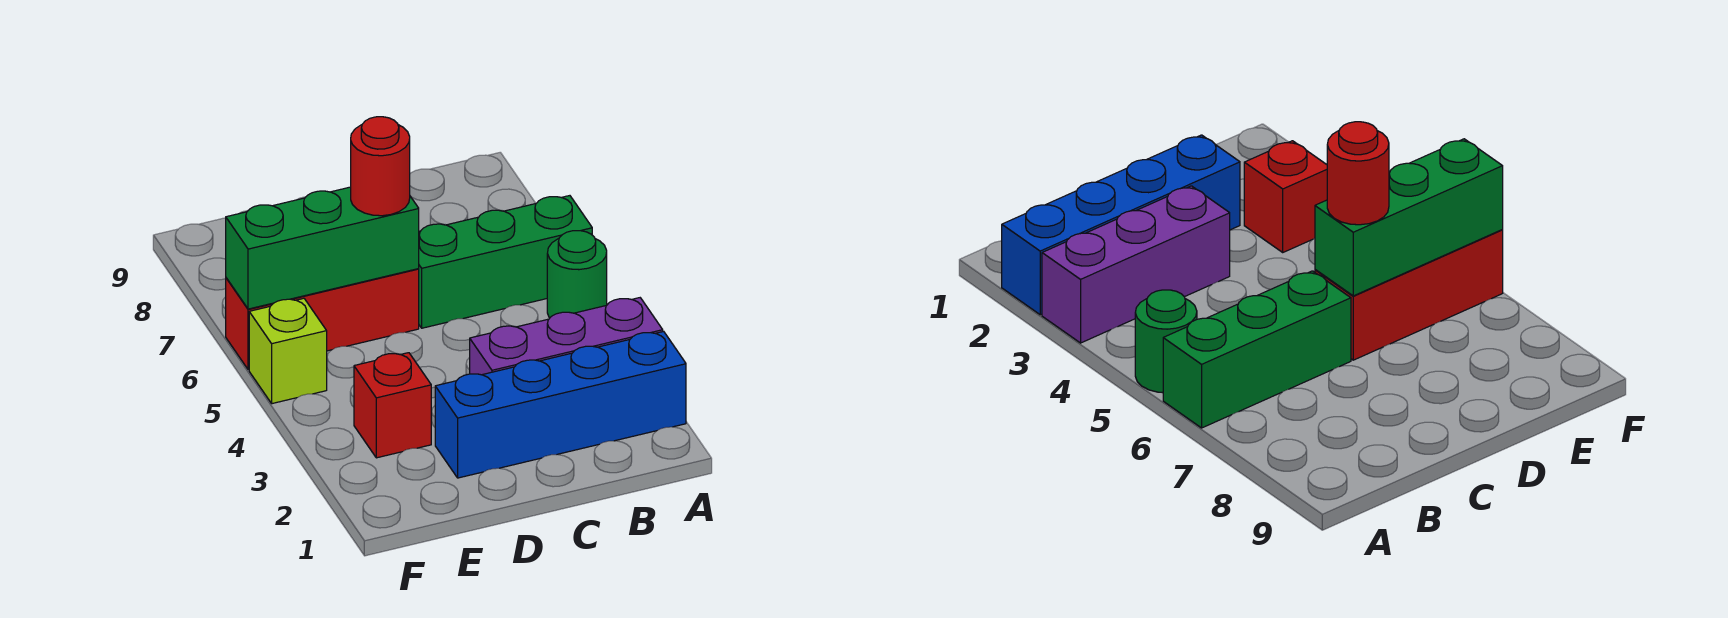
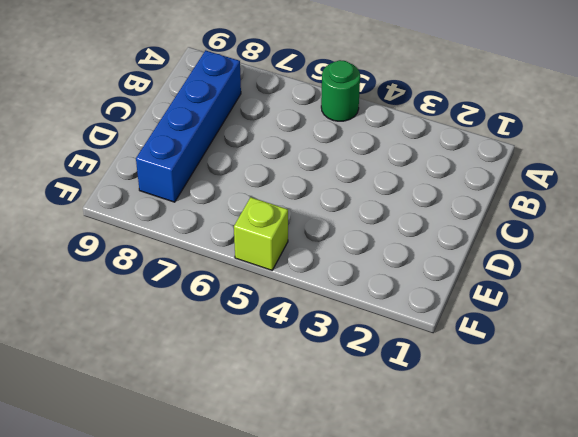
blue brick B8:E8 level 1 -> blue brick A2:D2 level 1
none -> purple brick A3:C3 level 1
none -> green brick A6:C6 level 1

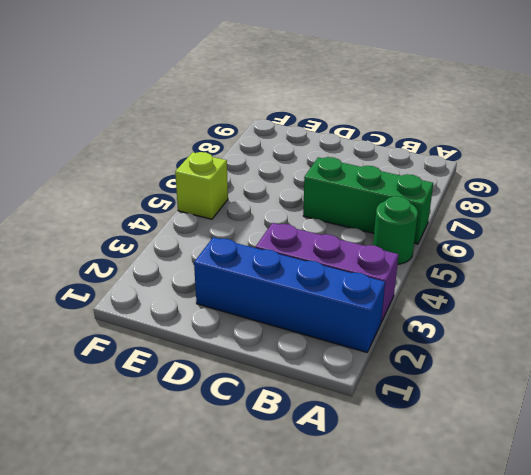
none -> red brick D6:F6 level 1
none -> red brick E3 level 1

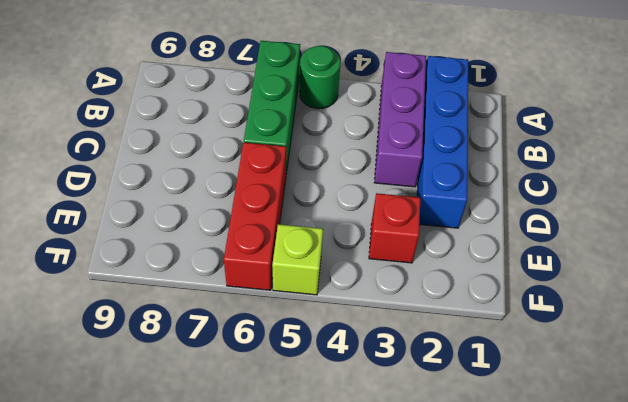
none -> green brick D6:F6 level 2
none -> red round brick D6 level 3

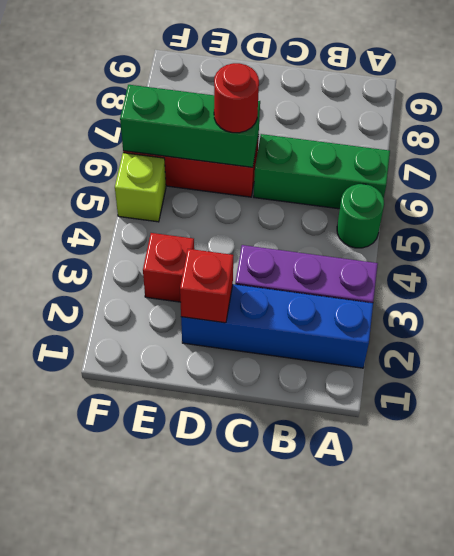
red brick D2 level 2 -> none

